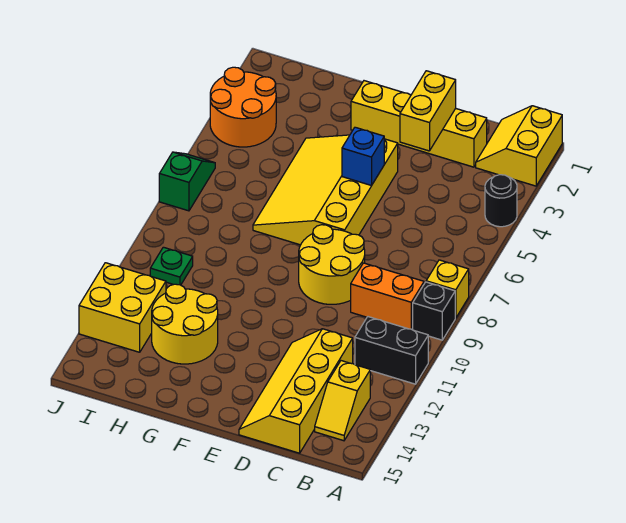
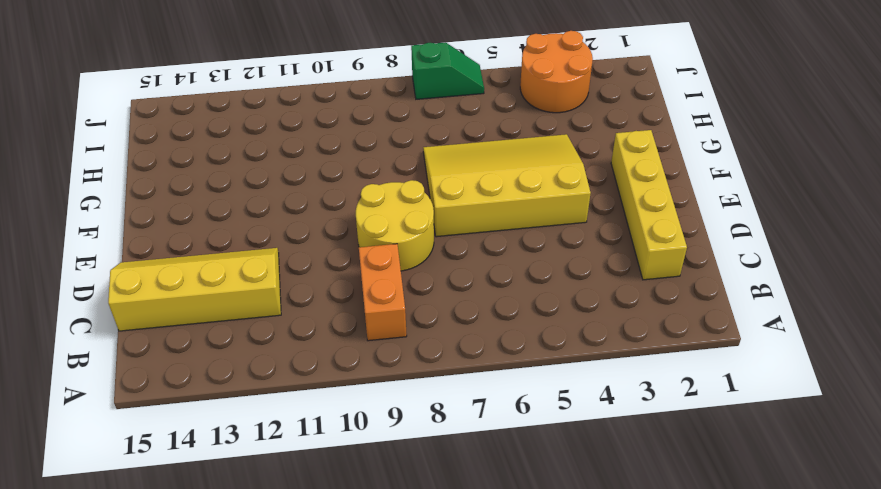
none -> yellow slope A1:B2 level 1 top A
none -> black round brick A4 level 1
none -> yellow brick A8 level 1

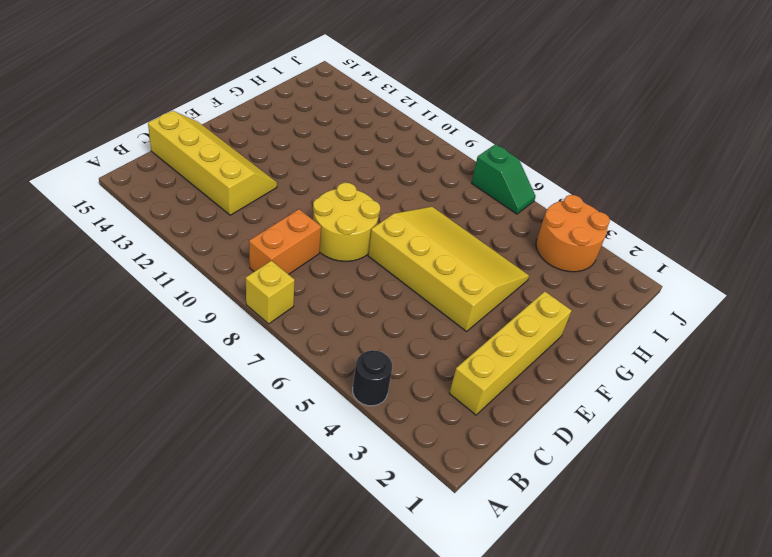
none -> yellow slope A1:B2 level 1 top A
none -> black brick A9 level 1
none -> black brick A11:B11 level 1

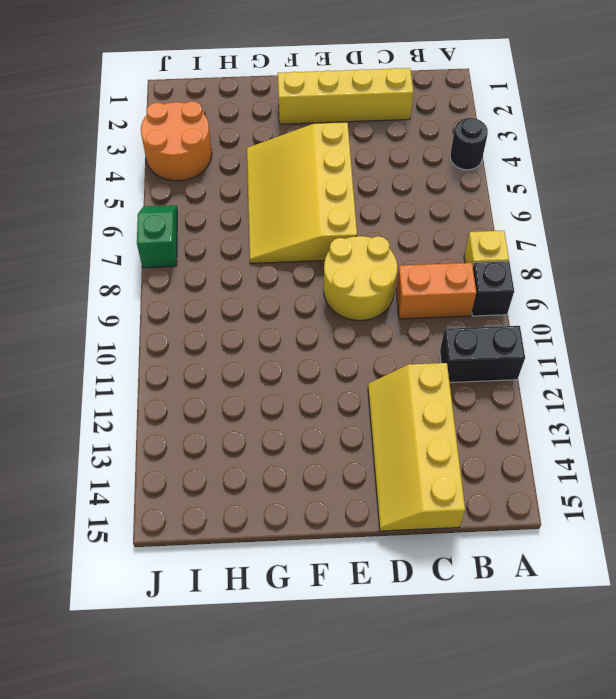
none -> yellow slope A1:B2 level 1 top A
none -> yellow slope B13:B14 level 1 top 13
none -> yellow round brick G12:H13 level 1

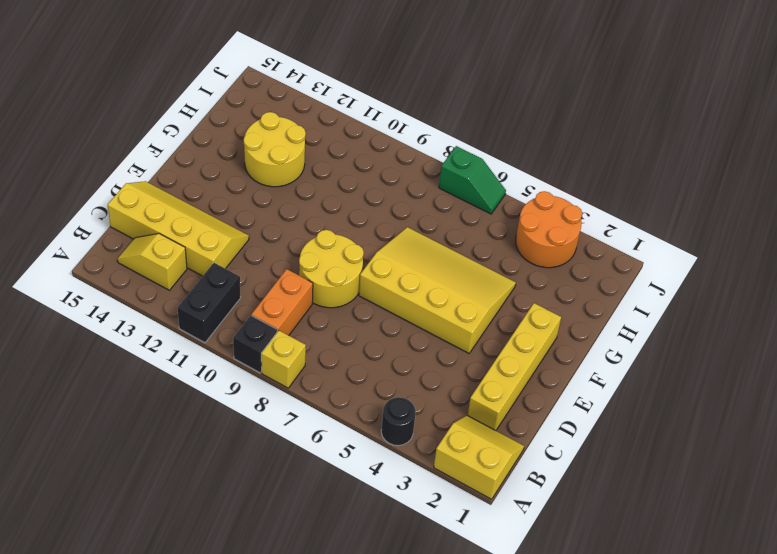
none -> green plate I10 level 1
none -> yellow brick I12:J13 level 1
none -> yellow brick D2:D3 level 2

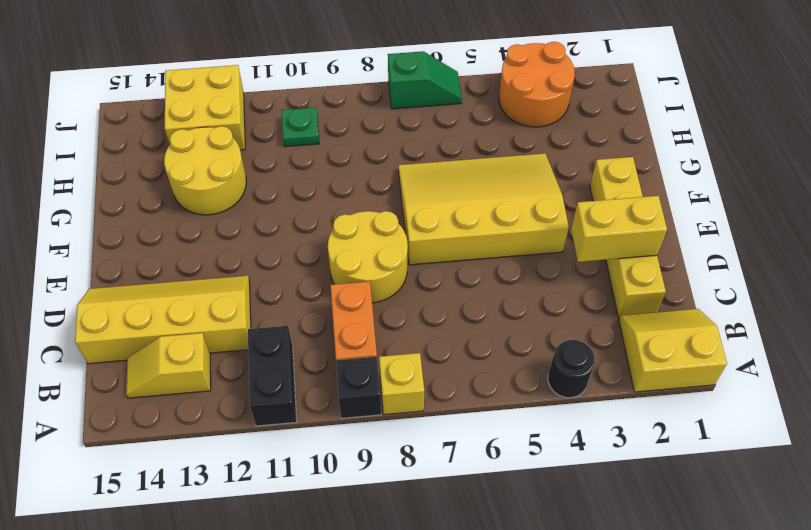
none -> blue brick E5 level 2

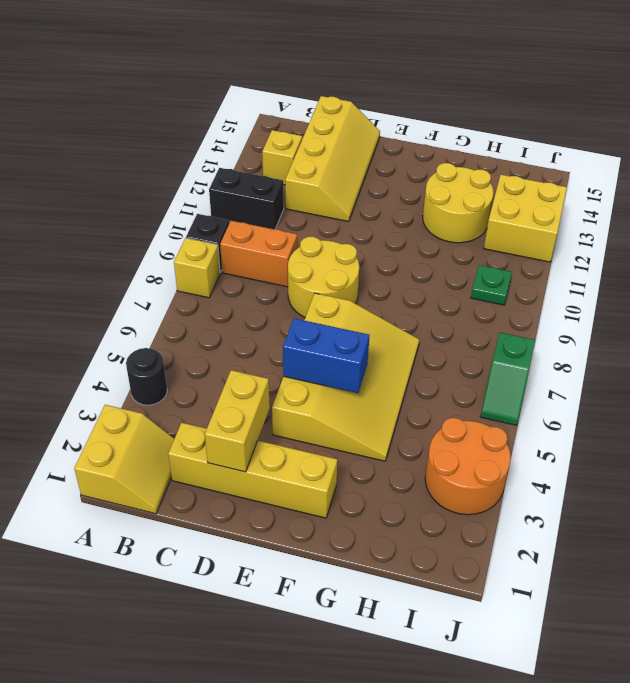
blue brick E5:F5 level 2 -> blue brick E5 level 2

